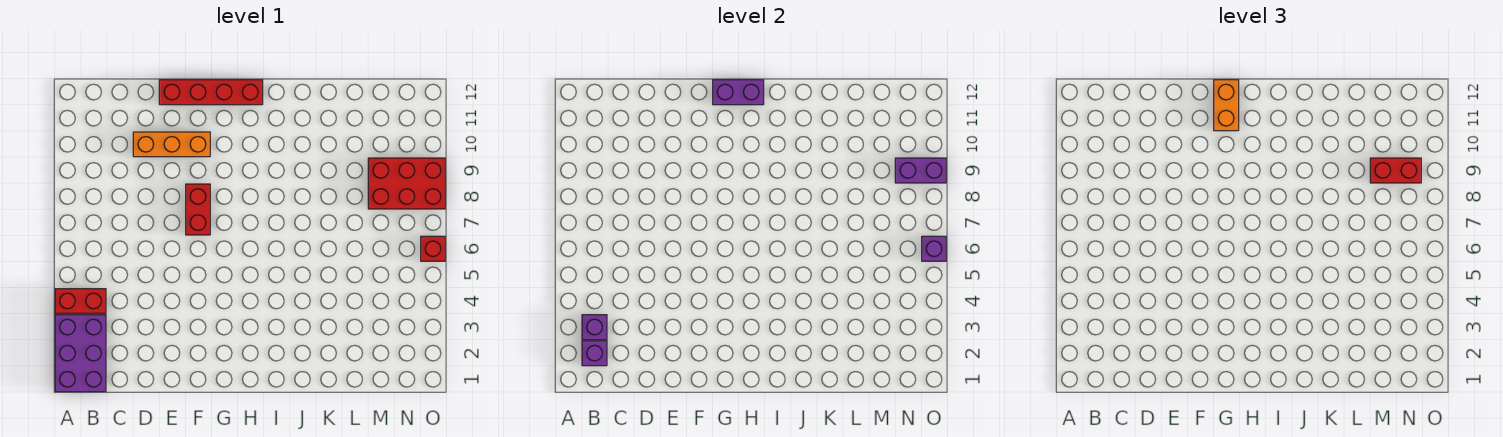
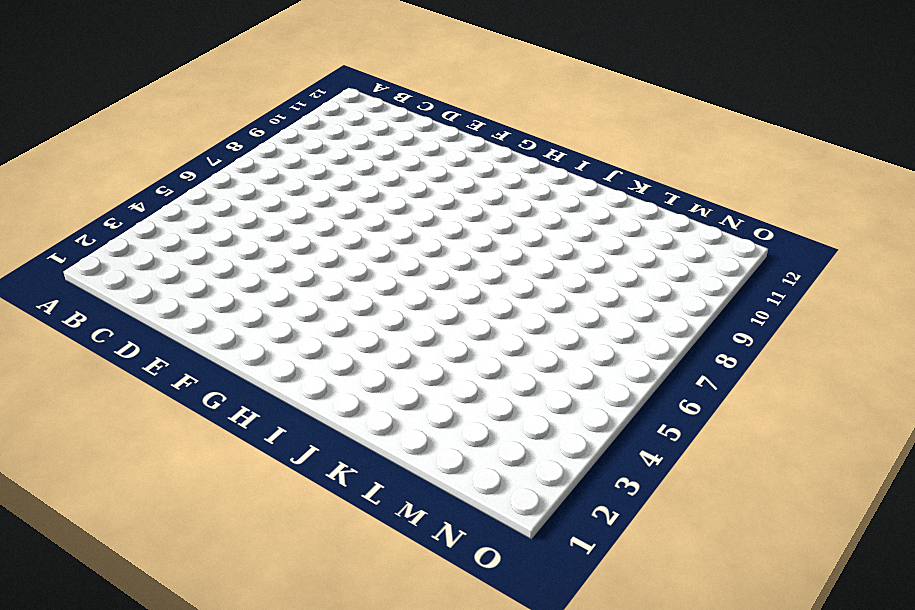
none -> purple brick A1:B3 level 1
none -> red brick A4:B4 level 1
none -> orange brick D10:F10 level 1

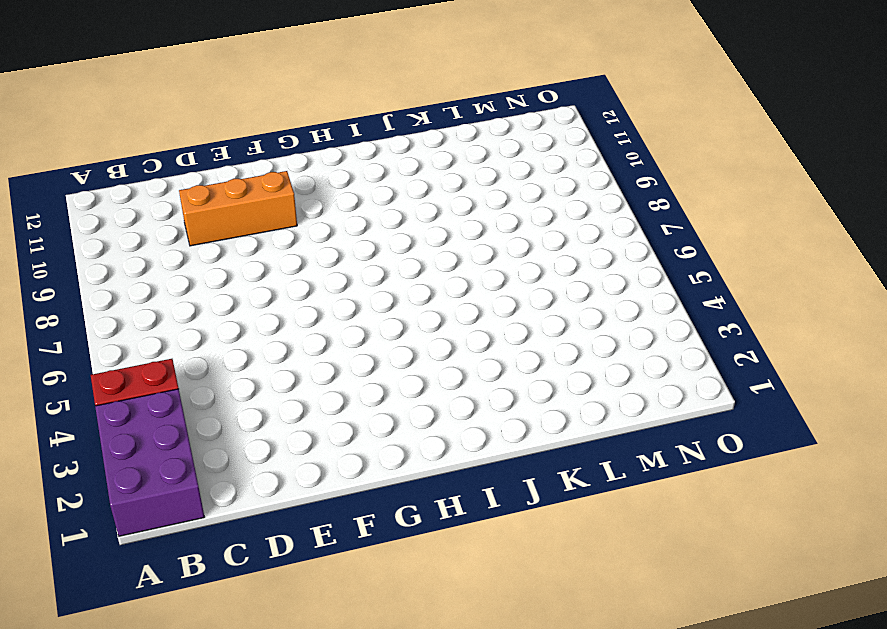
none -> red brick E12:H12 level 1
none -> red brick F7:F8 level 1
none -> red brick M8:O9 level 1

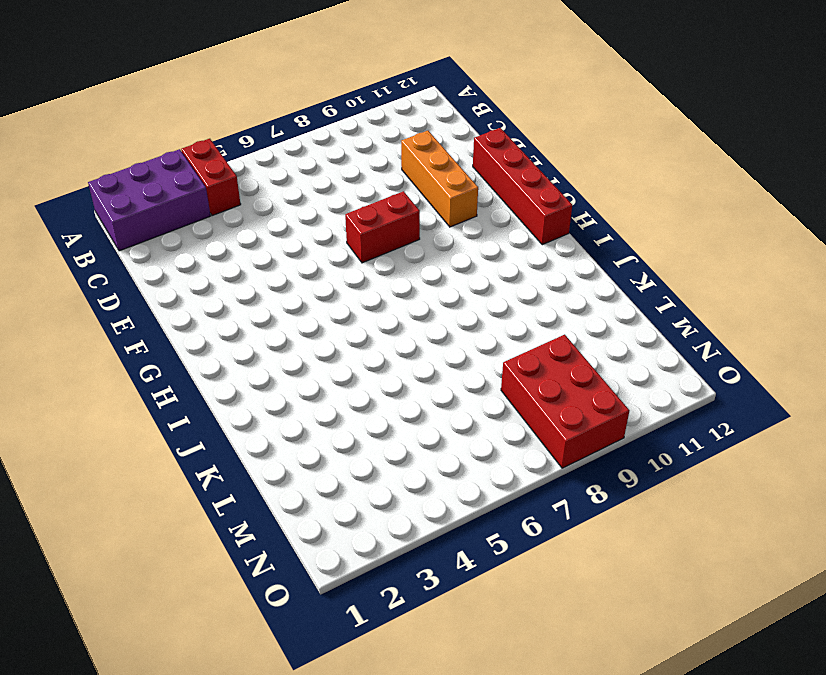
none -> red brick O6 level 1
none -> purple brick B2 level 2
none -> purple brick B3 level 2

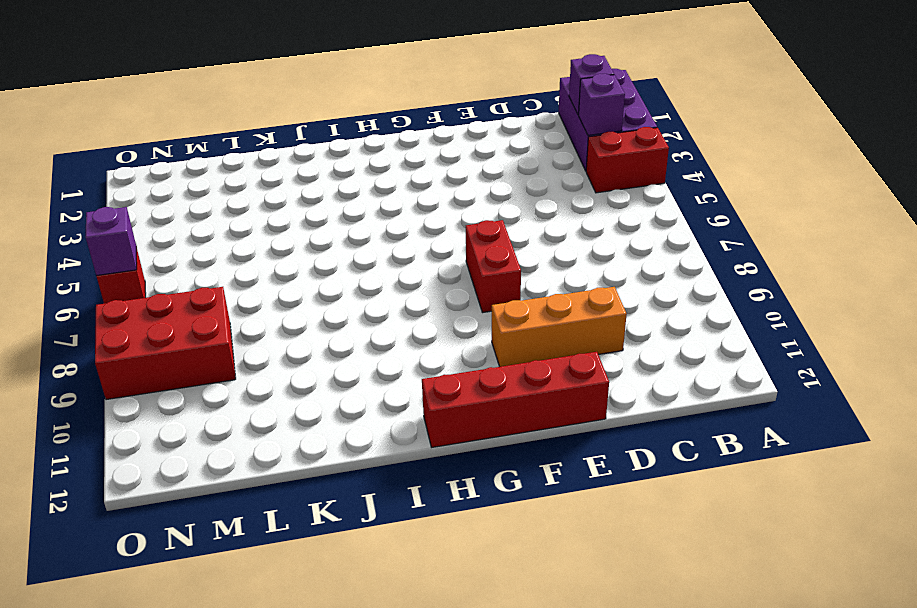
none -> purple brick G12:H12 level 2
none -> purple brick N9:O9 level 2
none -> orange brick G11:G12 level 3

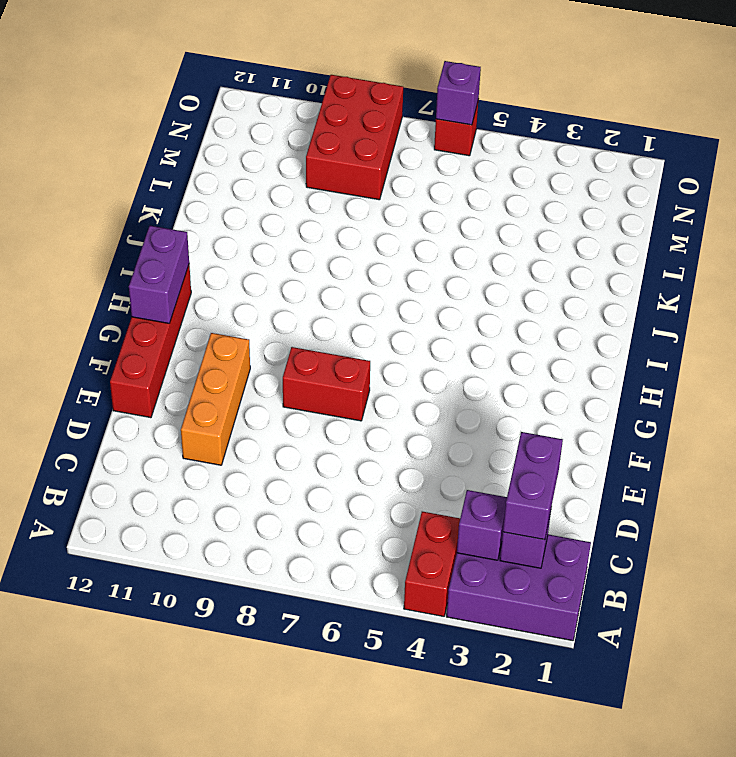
purple brick B2:C2 level 3 -> purple brick N9:O9 level 2
none -> orange brick G11:G12 level 3
none -> red brick M9:N9 level 3

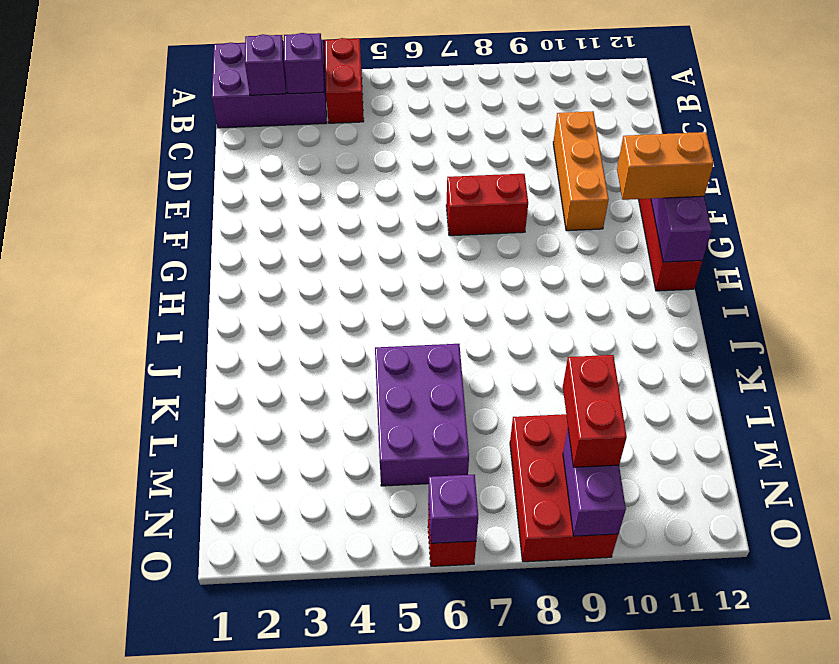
purple brick K5:M6 level 1 -> none

